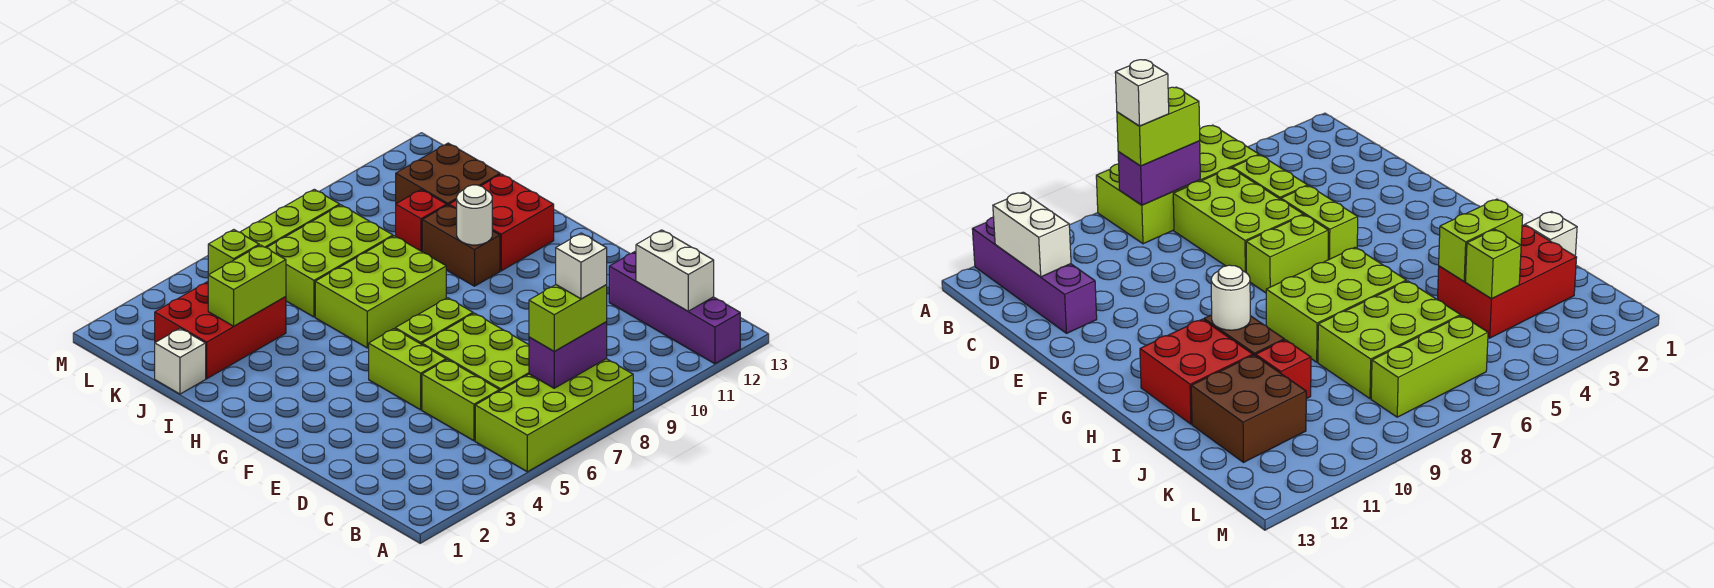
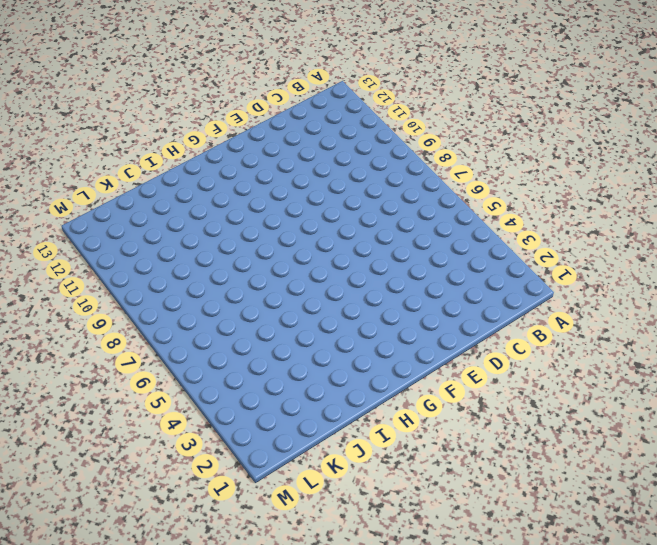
none -> lime brick A5:B8 level 1
none -> purple brick A12:D12 level 1
none -> lime brick C5:D5 level 1

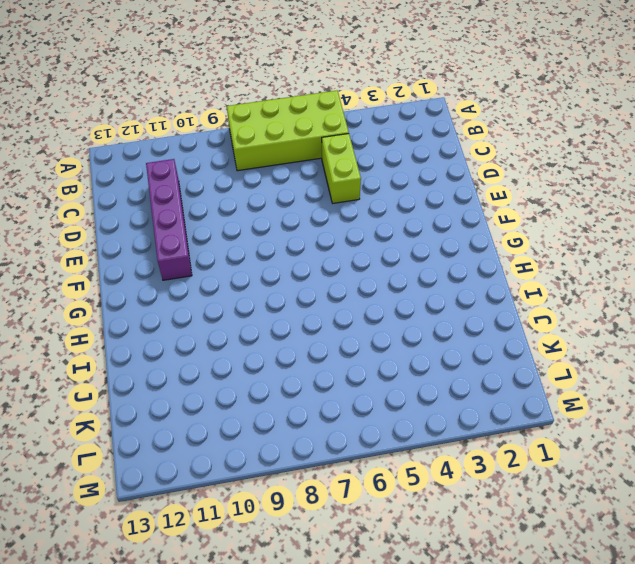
purple brick C11:F11 level 1 -> purple brick A12:D12 level 1
none -> lime brick C6:E7 level 1
none -> lime brick E5:F5 level 1
none -> lime brick F6:F7 level 1

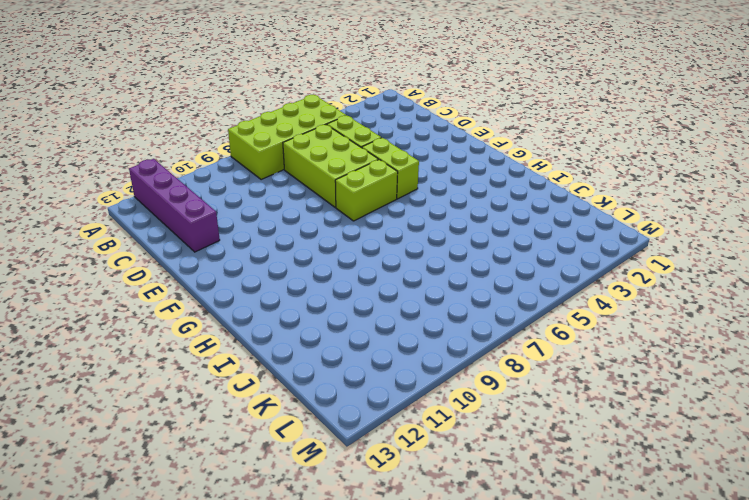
none -> lime brick H6:I8 level 1
none -> brown brick H10:I10 level 1
none -> red brick H11:I12 level 1

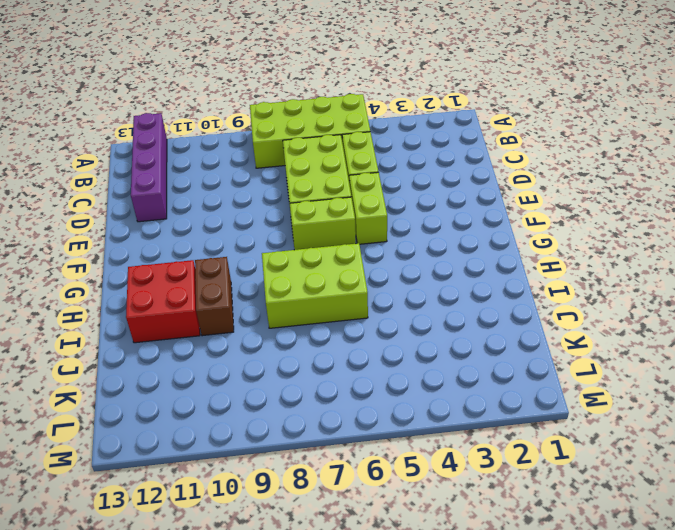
none -> white brick J1 level 1
none -> red brick J2:K4 level 1
none -> lime brick J6:K8 level 1

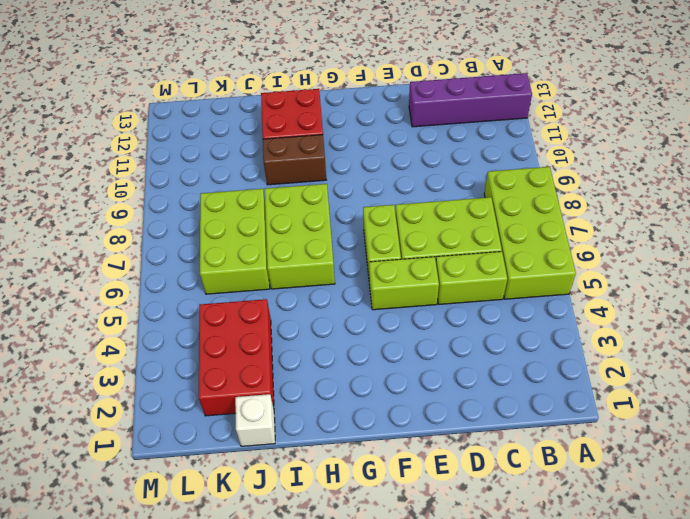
none -> red brick J10 level 1
none -> brown brick J11:K12 level 1
none -> lime brick L6:L8 level 1

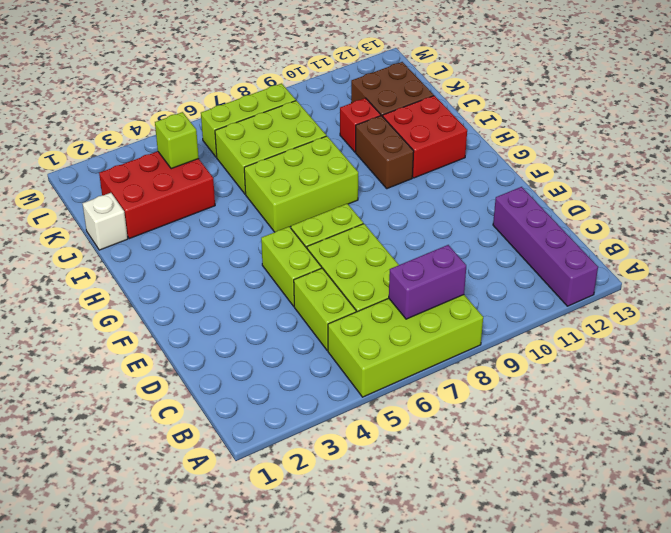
none -> white brick B12:C12 level 2
none -> white round brick H10 level 2
none -> lime brick J3:J4 level 2

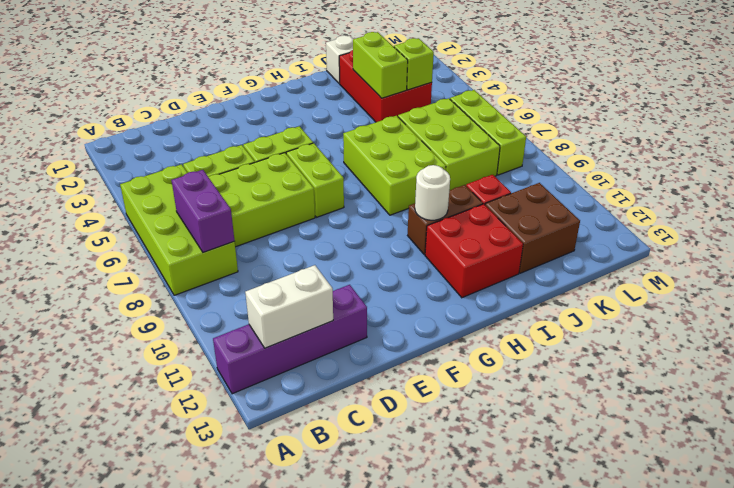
none -> lime brick B7:B8 level 3
none -> white brick B8 level 4

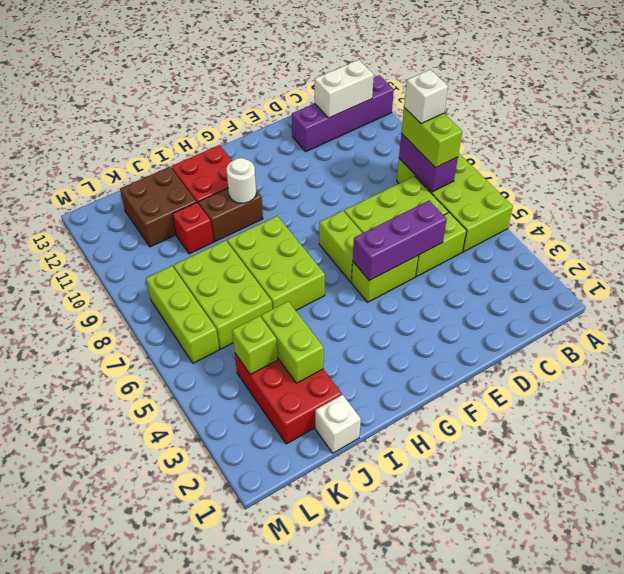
purple brick D5:F5 level 2 -> none

